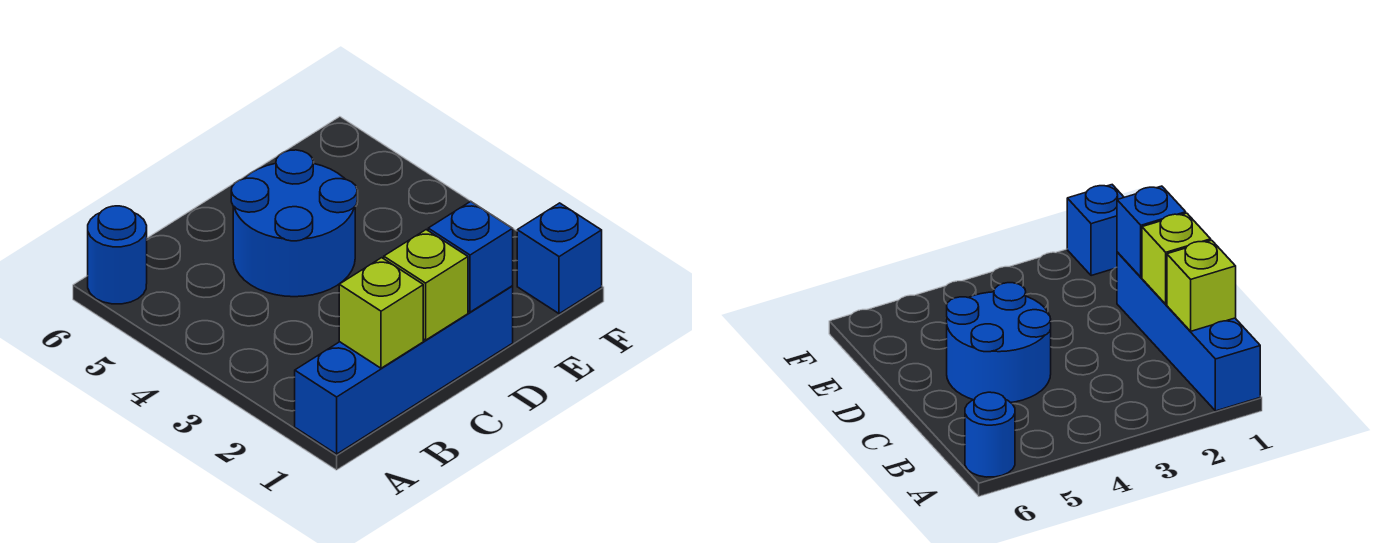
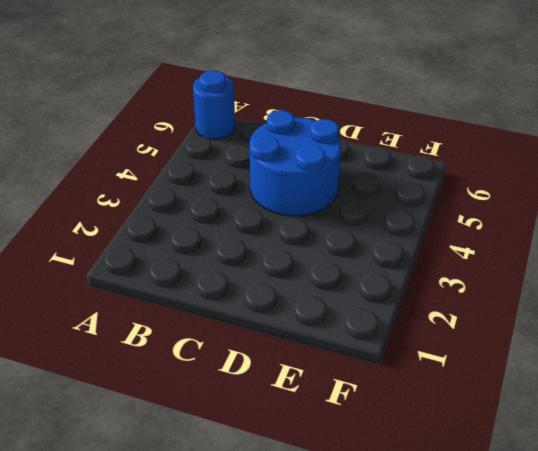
none -> blue brick A1:D1 level 1
none -> blue brick F1 level 1

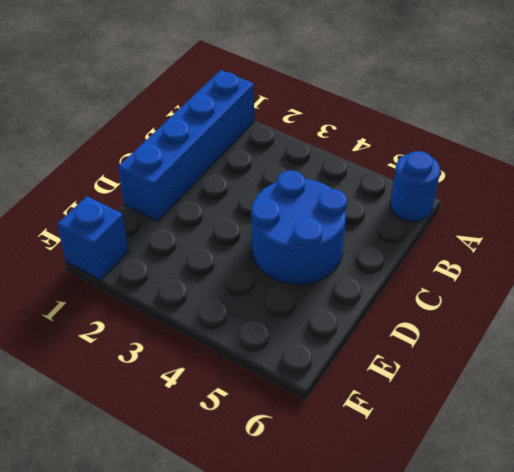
none -> lime brick B1 level 2
none -> lime brick C1 level 2

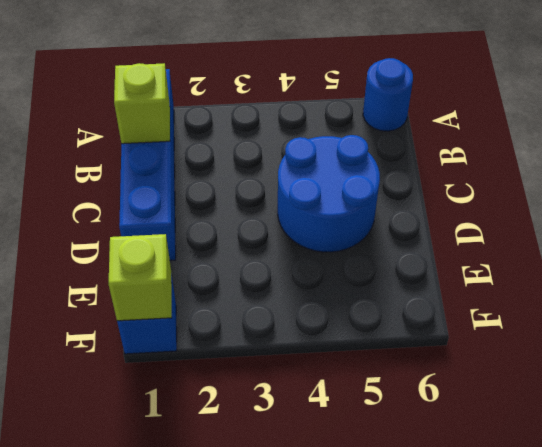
lime brick F1 level 2 -> lime brick C1 level 2
none -> blue brick D1 level 2

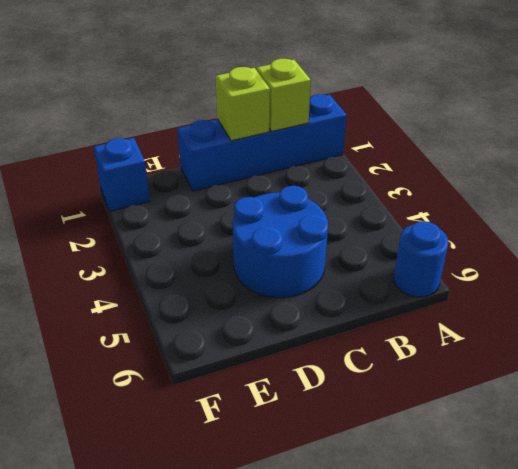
none -> blue brick D1 level 2

